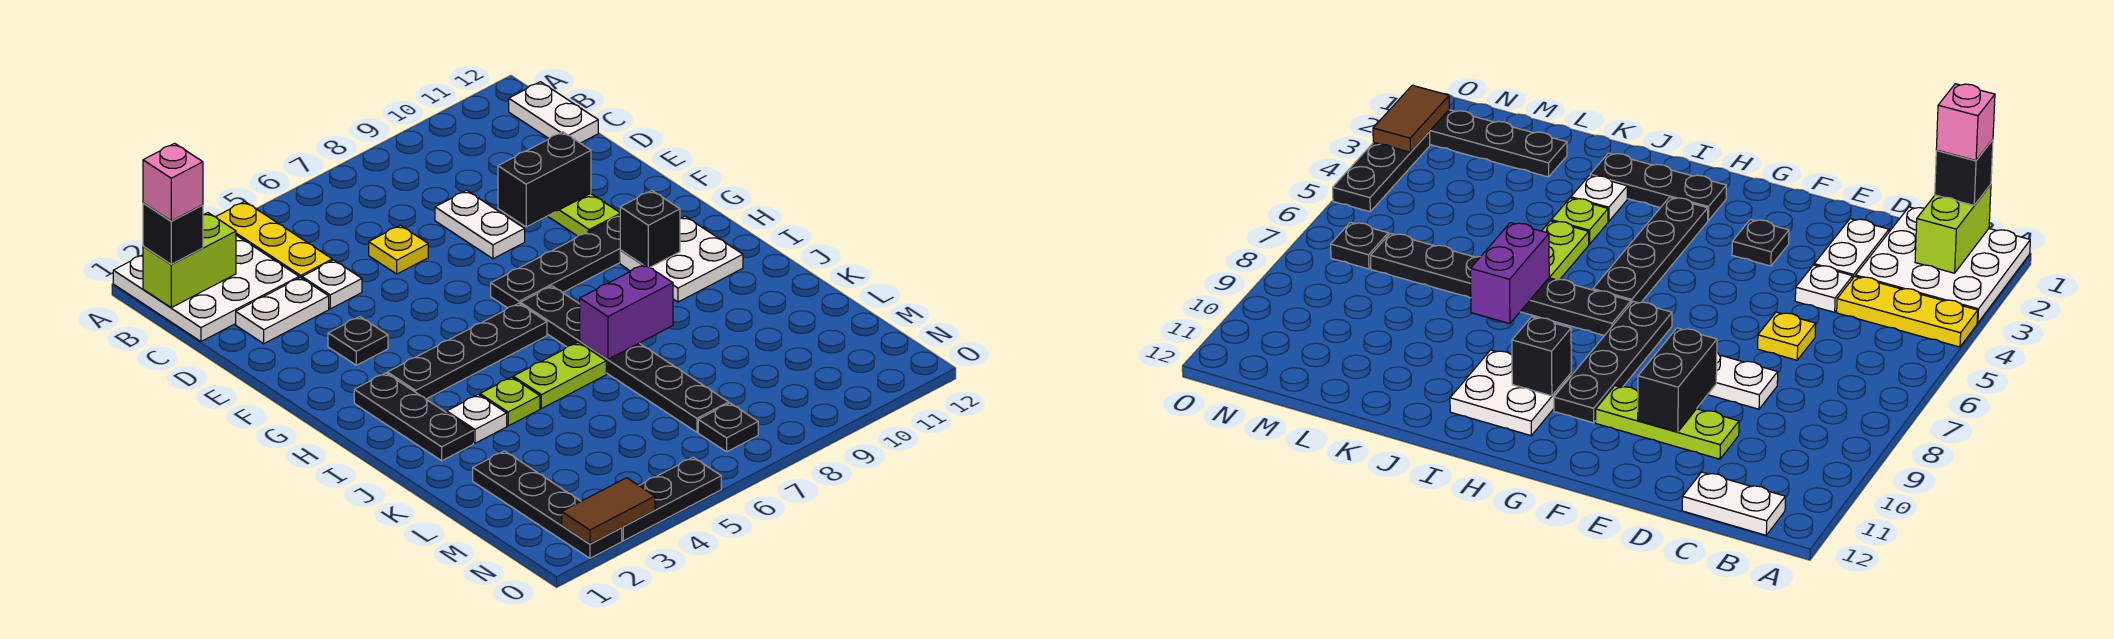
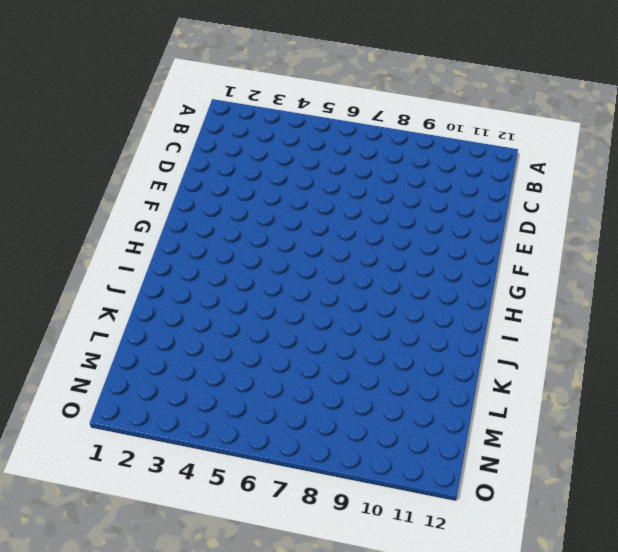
none -> white plate A1:C3 level 1
none -> yellow plate A4:C4 level 1
none -> white plate B12:C12 level 1

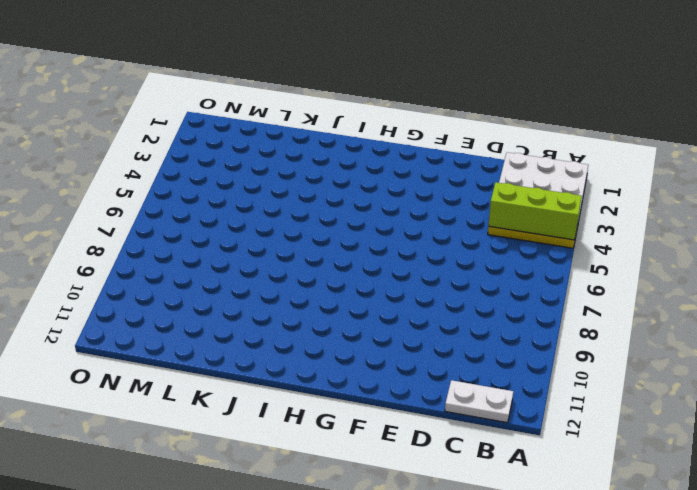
lime brick A4:C4 level 2 -> none
none -> white plate D2:D3 level 1
none -> white plate D4 level 1
none -> yellow plate D6 level 1

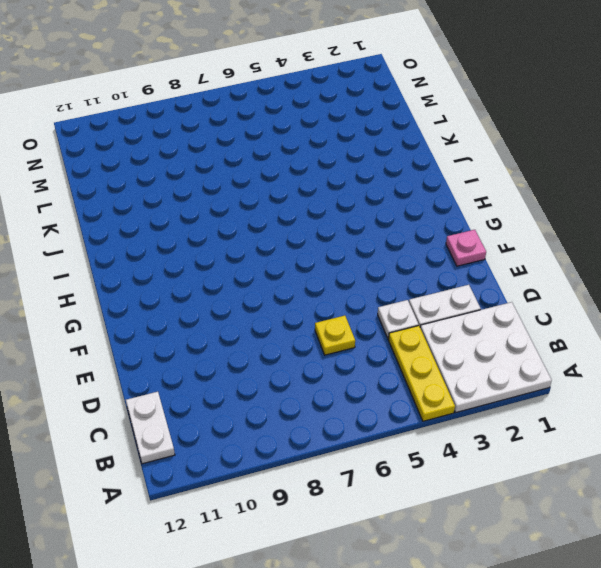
pink plate F1 level 1 -> none
none -> white plate D8:E8 level 1
none -> lime plate D10:F10 level 1
none -> black plate F3 level 1

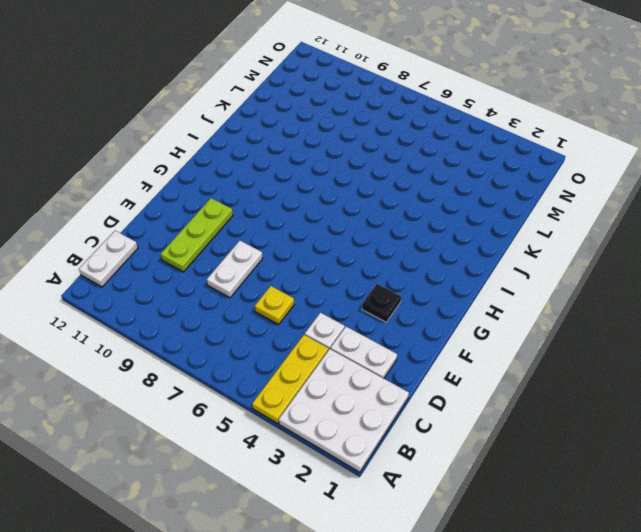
none -> black plate G7:G10 level 1
none -> black plate H2:J2 level 1
none -> black plate H3:H6 level 1

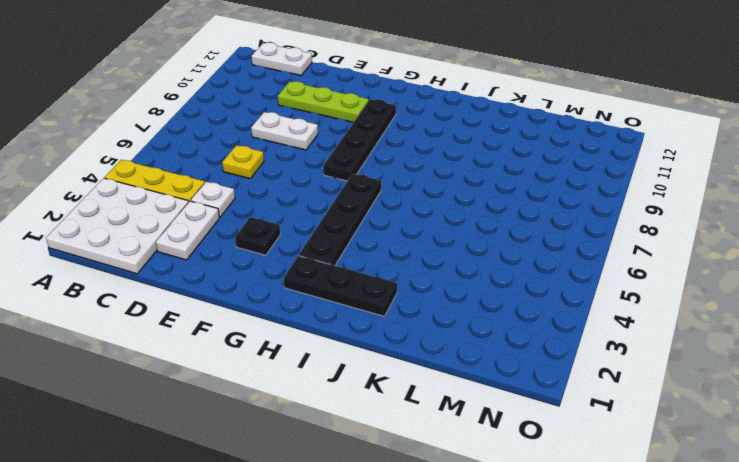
none -> black plate H7:M7 level 1
none -> white plate H10:I11 level 1
none -> white plate J3 level 1

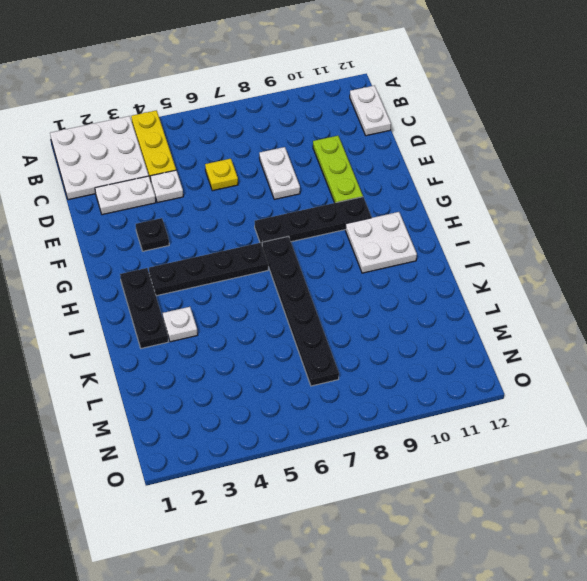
none -> lime plate J4 level 1
none -> lime plate J5:J6 level 1
none -> black plate L2:O2 level 1

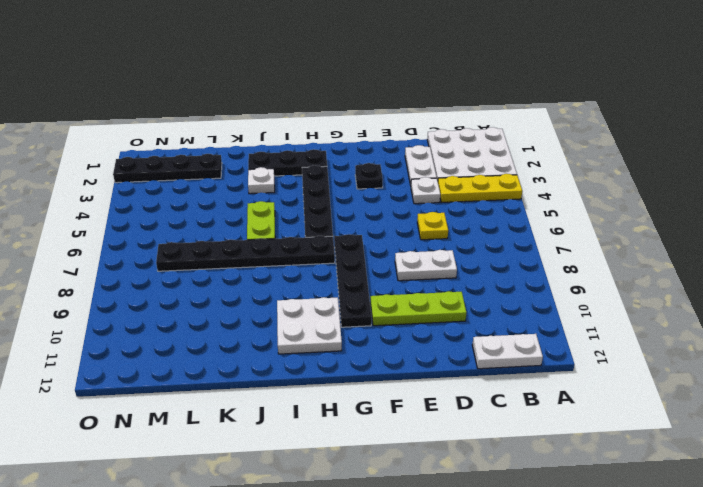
none -> lime plate J4 level 1
none -> black plate N7 level 1
none -> black plate O3:O5 level 1

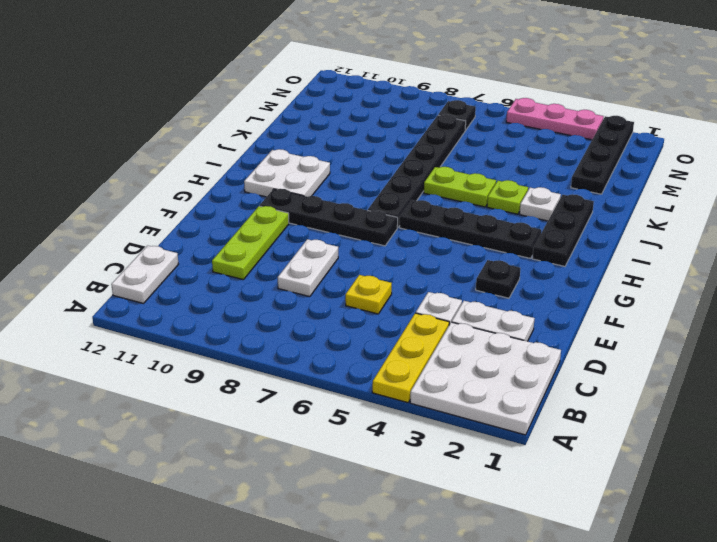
pink plate O3:O5 level 1 -> black plate O3:O5 level 1
none -> lime brick B1:B2 level 2
none -> black brick E9:E10 level 2
none -> black brick H10 level 2

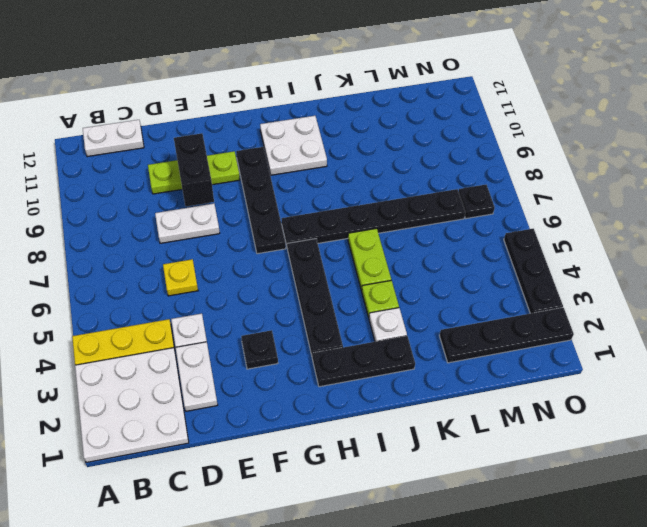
none -> lime brick B1:B2 level 2
none -> black brick H10 level 2
none -> purple brick J7:J8 level 2

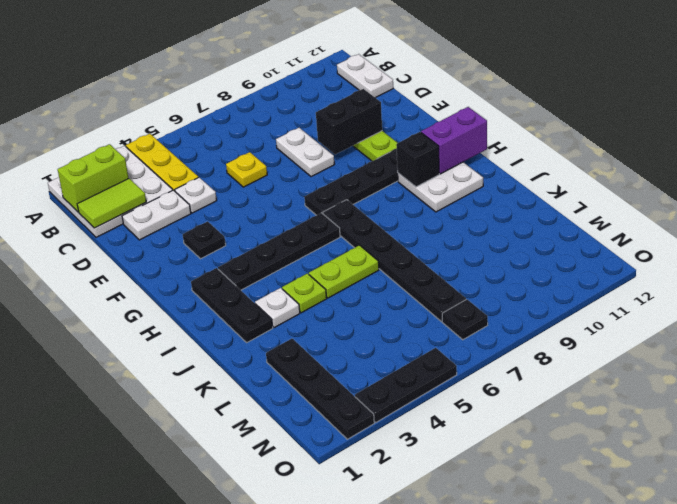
lime tile C1:C2 level 2 -> none
purple brick H11:H12 level 2 -> purple brick J7:J8 level 2
none -> brown tile O2:O3 level 2
none -> black brick B1 level 3
none -> pink brick B1 level 4

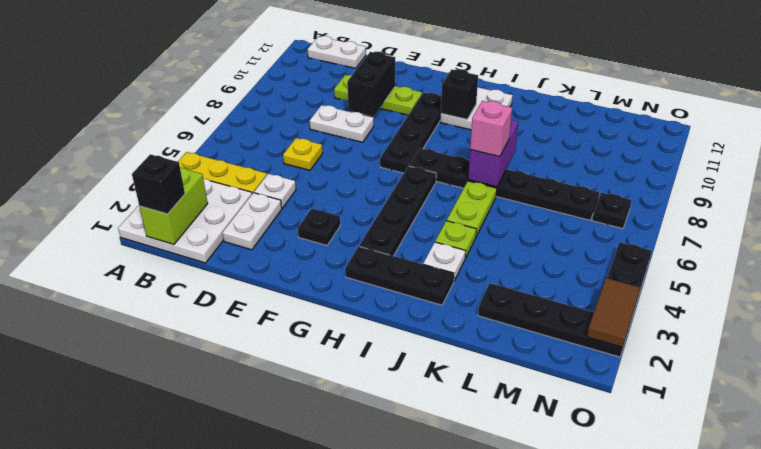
pink brick J7 level 3 -> pink brick B1 level 4

